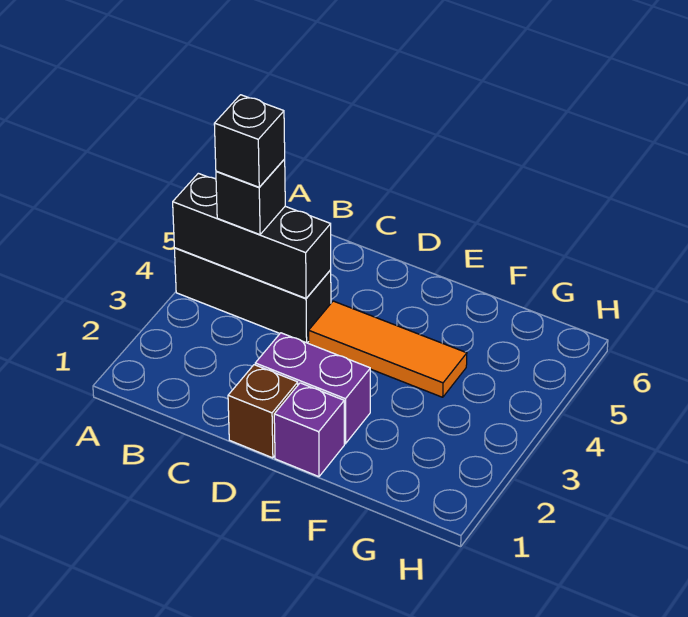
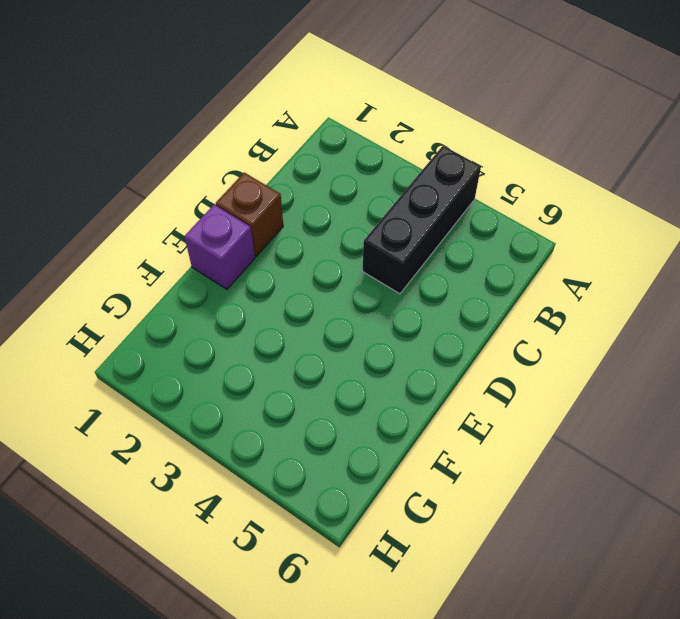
none -> purple brick D2:E2 level 1
none -> orange tile D4:F4 level 1

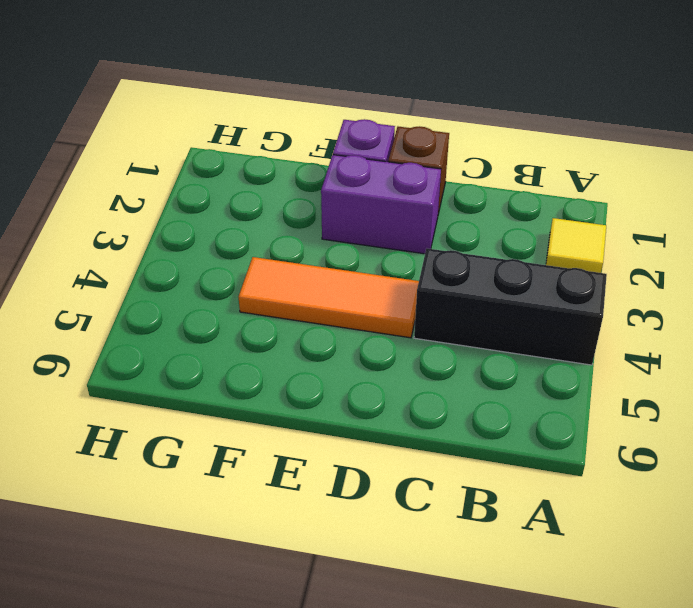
yellow tile A2 level 1 -> none
none -> black brick A4:C4 level 2
none -> black brick B4 level 3

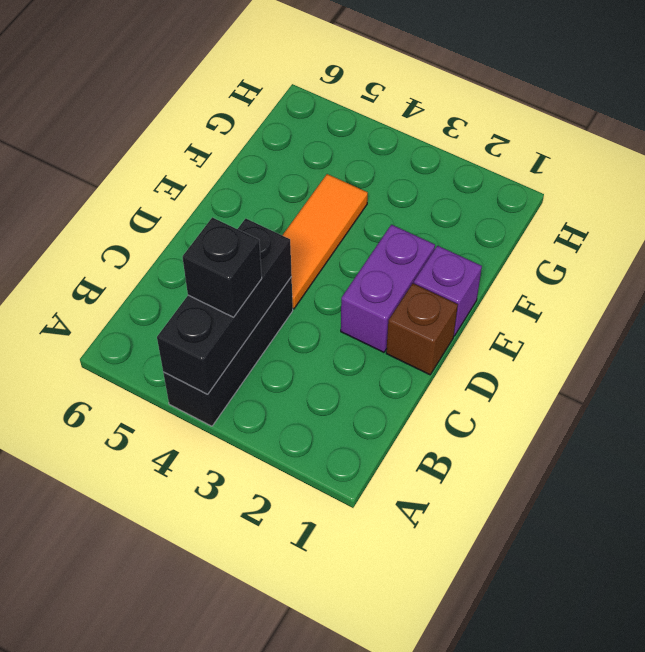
none -> black brick B4 level 4

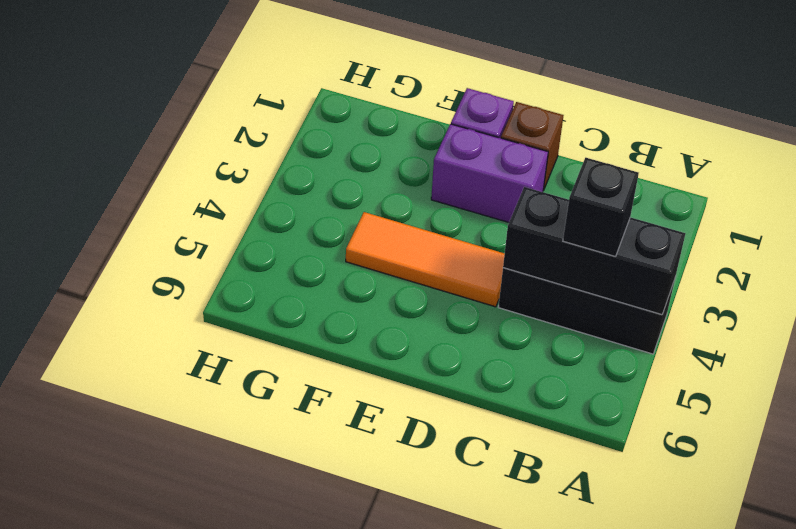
none -> black brick B4 level 4

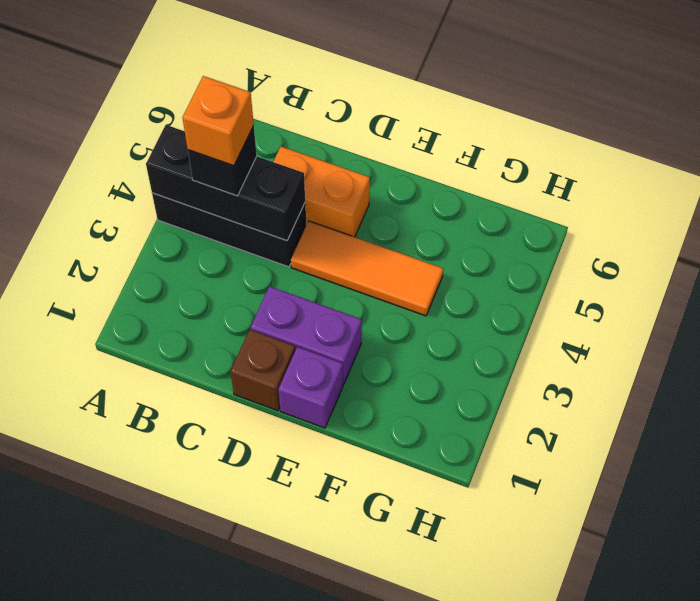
orange brick B4 level 4 -> black brick B4 level 4
orange brick C5:D5 level 1 -> none

